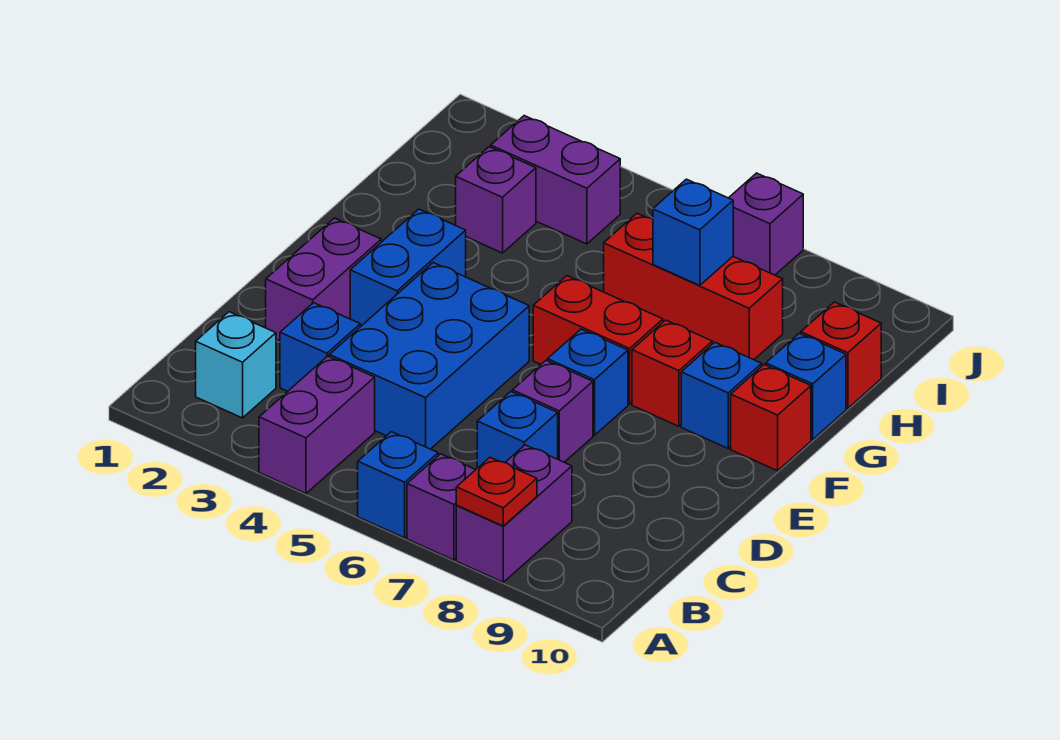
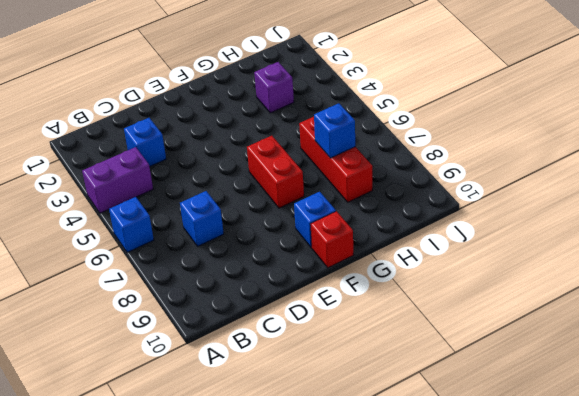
none -> purple brick A7 level 1
none -> purple brick A8:B8 level 1
none -> cyan brick B2 level 1

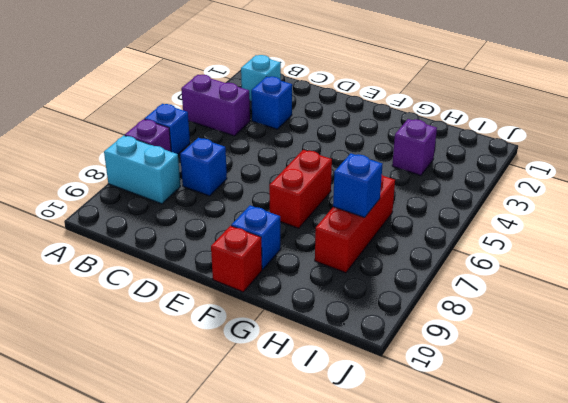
cyan brick A8:B8 level 1 -> purple brick A8:B8 level 1
none -> blue brick C4:E5 level 1
none -> purple brick D2:E2 level 1
none -> purple brick D7 level 1

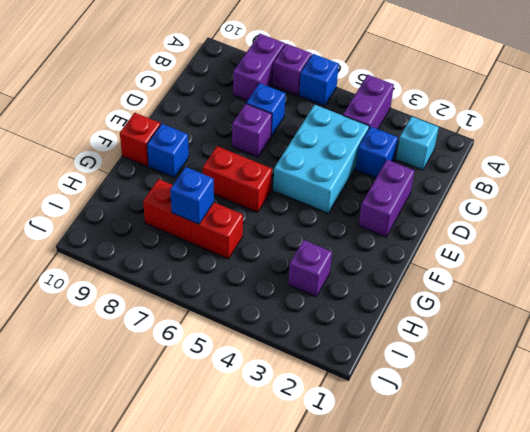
cyan brick C4:E5 level 1 -> blue brick C4:E5 level 1
none -> blue brick E3:F3 level 1
none -> blue brick E7 level 1
none -> red brick F8 level 1

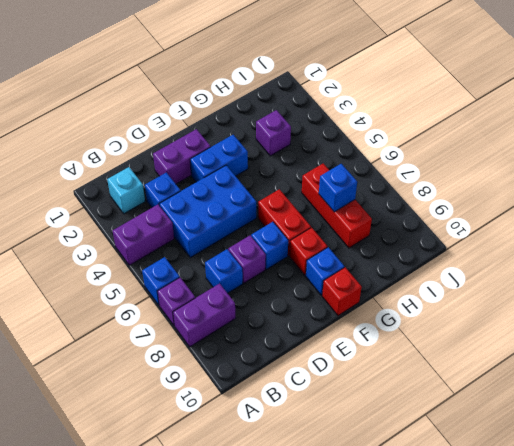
none -> blue brick G10 level 1
none -> red brick H10 level 1
none -> purple brick I3:I4 level 1

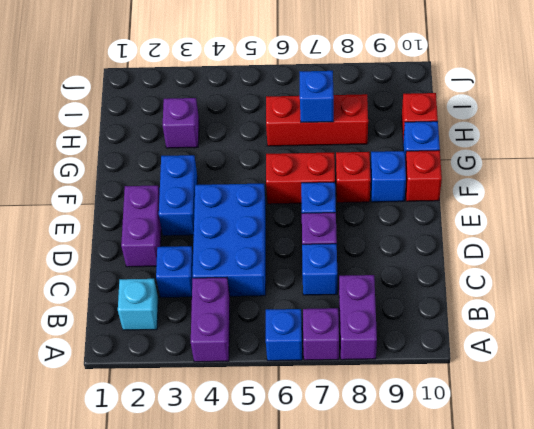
none -> purple brick I3:I4 level 1
none -> purple brick J7 level 1
none -> red plate A8 level 2

